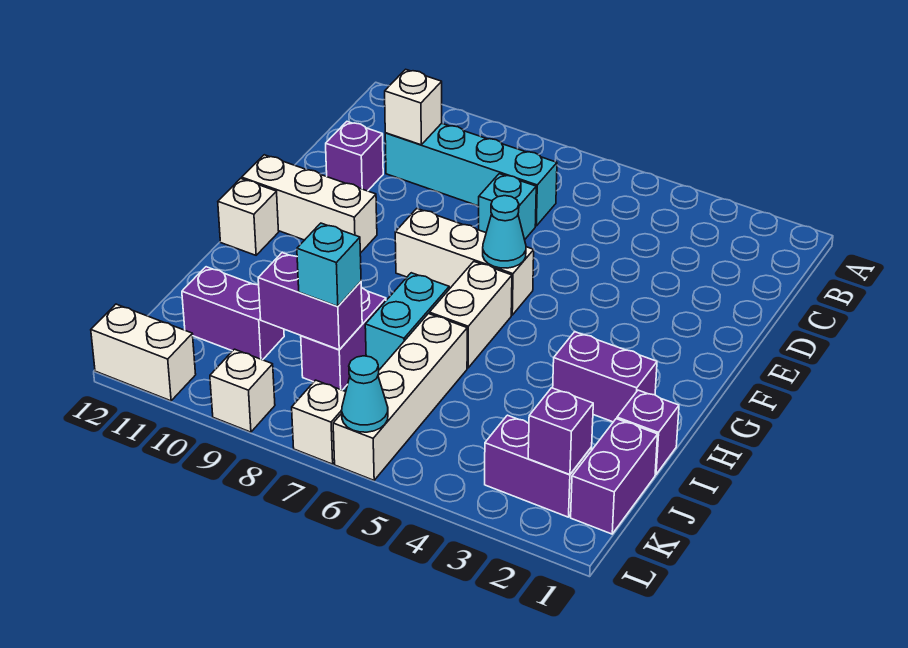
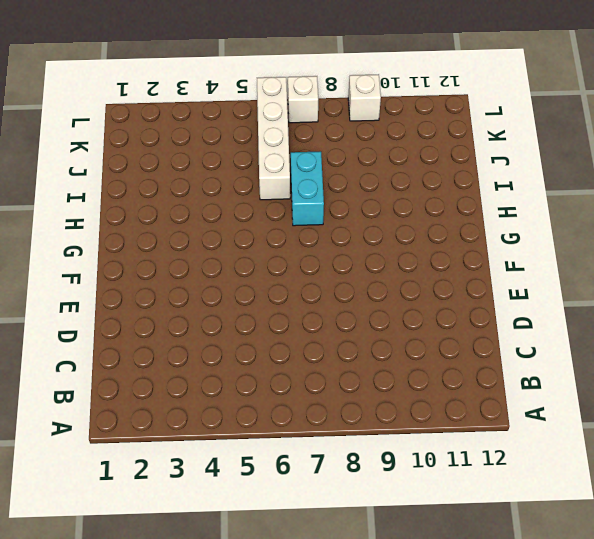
none -> cyan brick C7:C10 level 1
none -> cyan brick D7 level 1
none -> purple brick D11 level 1

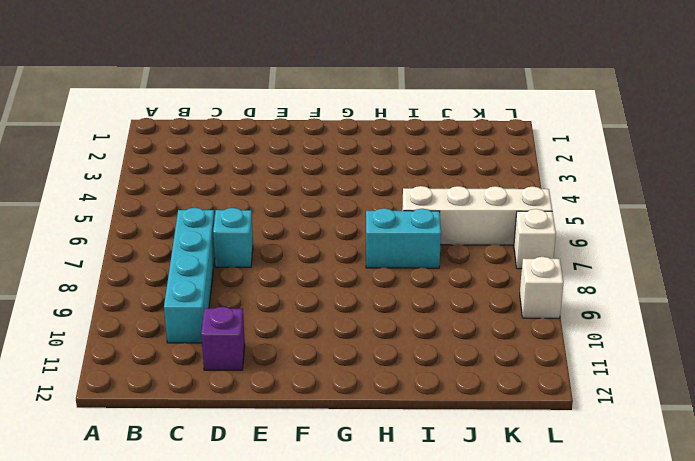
none -> white brick F6:F8 level 1
none -> white brick F10:F12 level 1
none -> white brick G6:H6 level 1

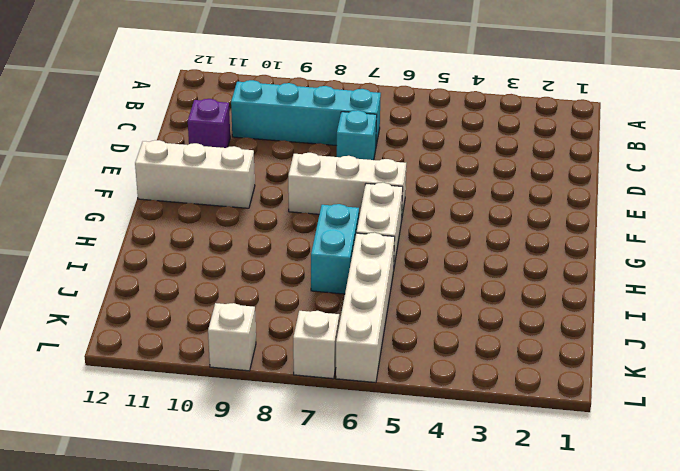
none -> white brick G12 level 1
none -> purple brick H2:H3 level 1
none -> purple brick I1 level 1

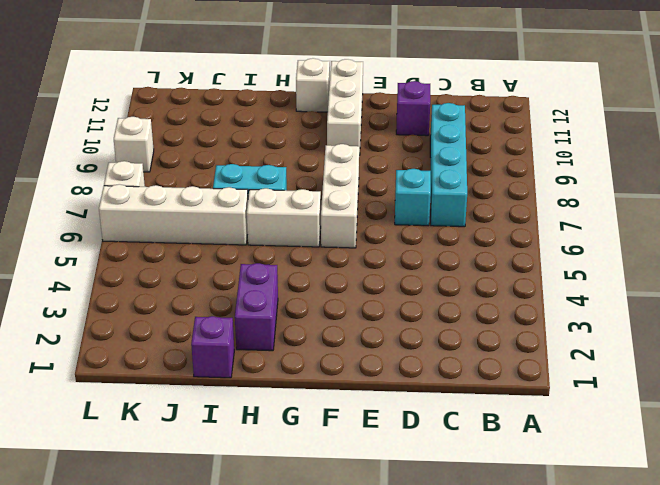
none -> purple brick I8:J8 level 1
none -> purple brick J1:K1 level 1
none -> purple brick J10:J11 level 1

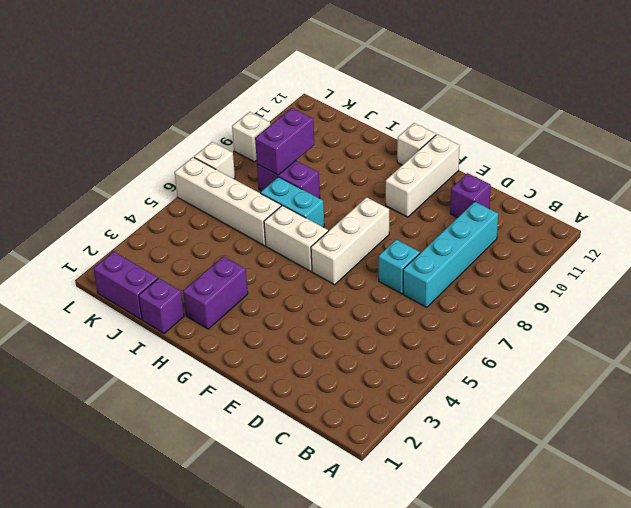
none -> purple brick J10:J11 level 1
none -> purple brick K2:K3 level 1
none -> white brick L11:L12 level 1

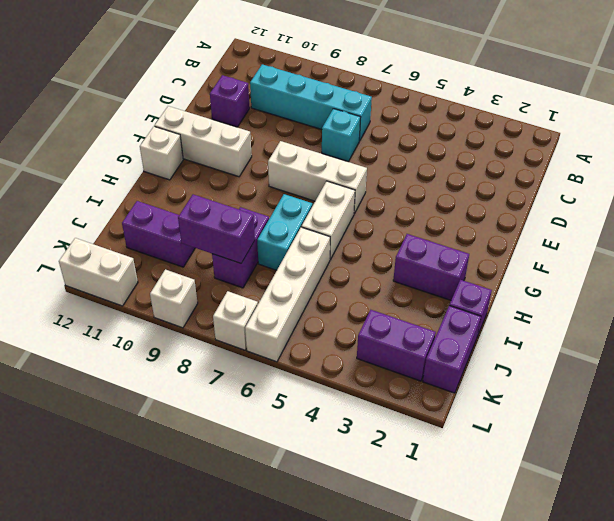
none -> white brick C10 level 2
none -> cyan cone F6 level 2
none -> purple brick K2 level 2

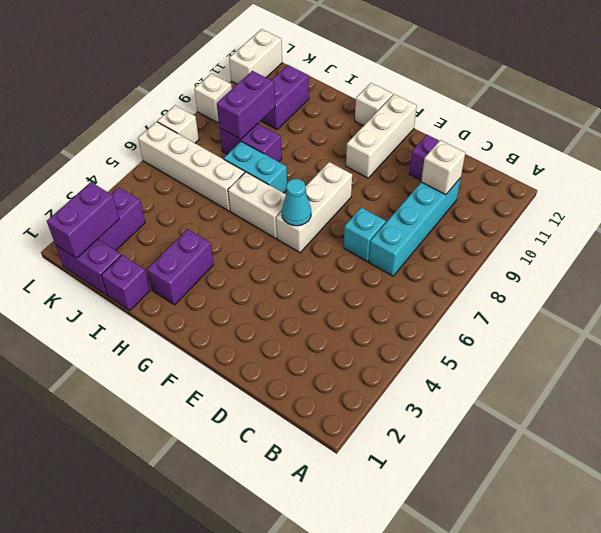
purple brick K1:K2 level 2 -> purple brick K2 level 2
none -> cyan cone L6 level 2
none -> cyan brick J8 level 3

